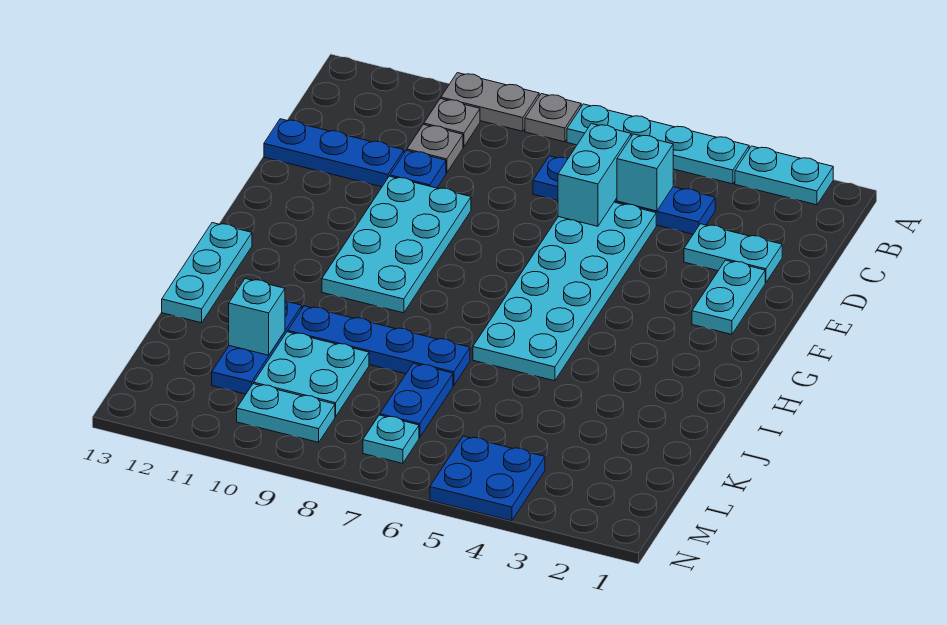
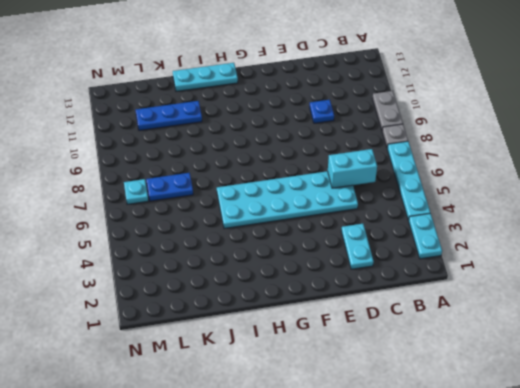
none -> grey plate B10 level 1
none -> blue plate C4:C7 level 1
none -> grey plate C10 level 1

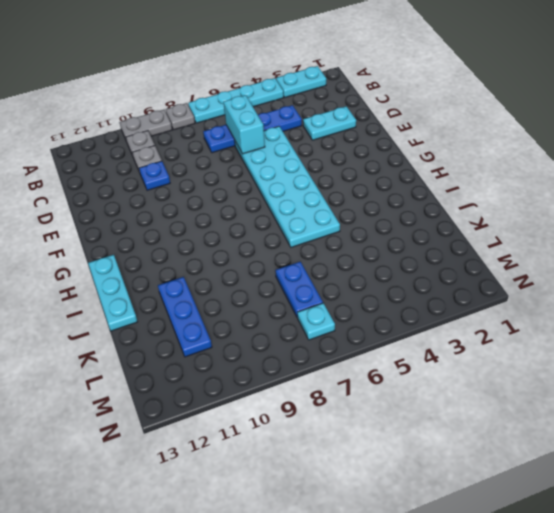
none -> blue plate D11:D13 level 1
none -> cyan plate E2:F2 level 1
none -> cyan plate E9:H10 level 1

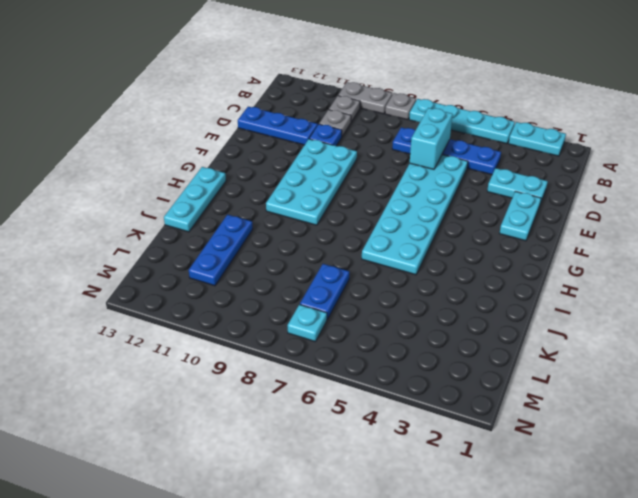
none -> blue plate J7:J10 level 1
none -> cyan plate K9:L10 level 1
none -> blue plate M4:N5 level 1

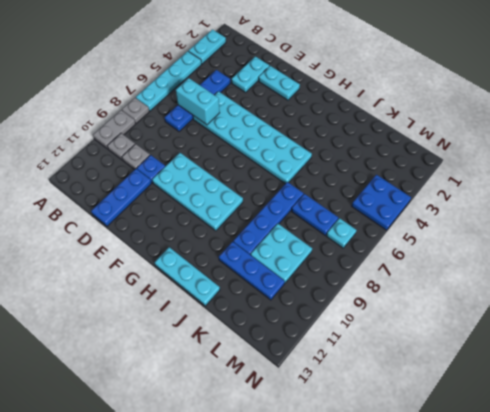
none -> cyan plate M9:M10 level 1
none -> cyan brick C5 level 2
none -> cyan brick K11 level 2

